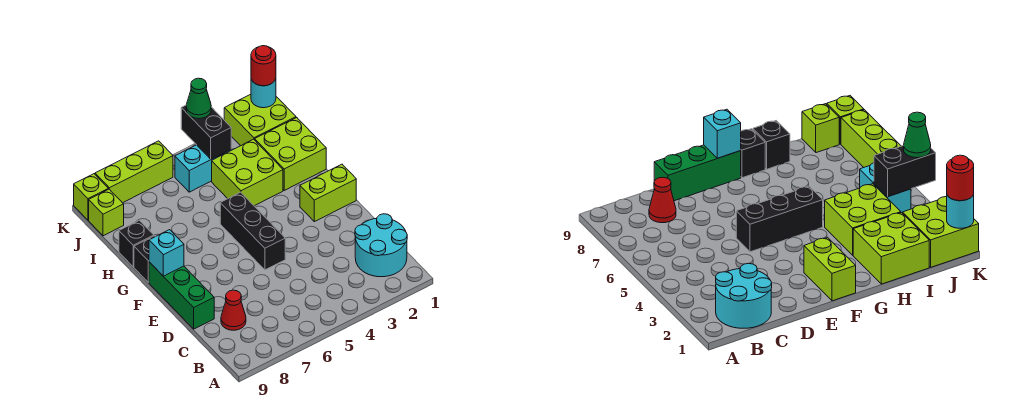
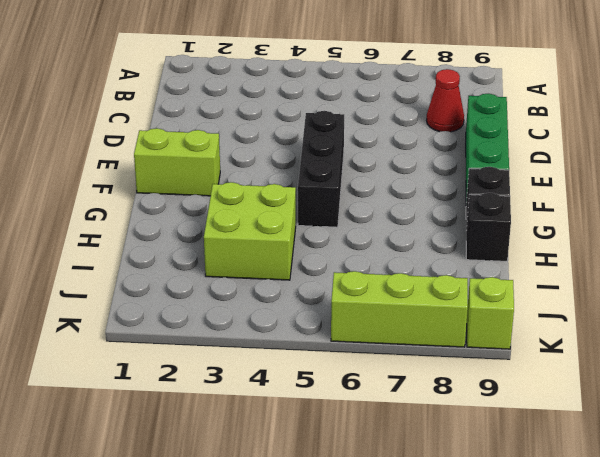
none -> cyan round brick B1:C2 level 1
none -> lime brick H1:I2 level 1
none -> lime brick J1:K2 level 1

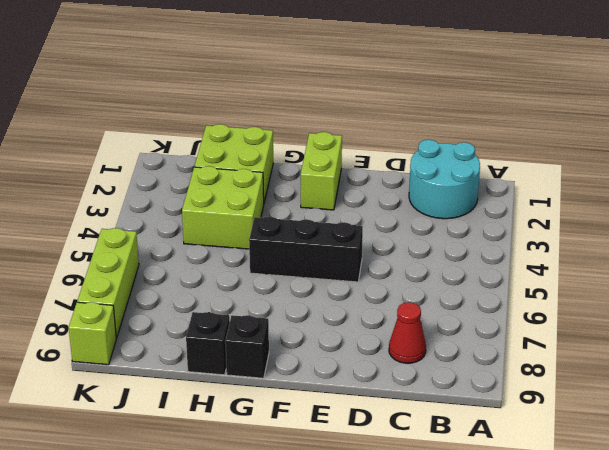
none -> green brick D9:F9 level 1
none -> lime brick J1:K2 level 1
none -> cyan brick J4:J5 level 1

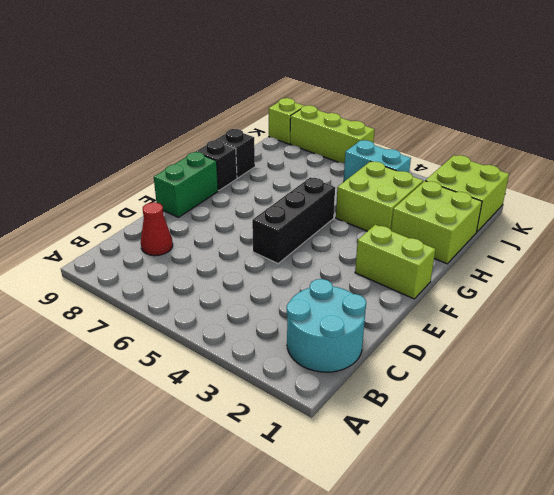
green brick E9:F9 level 1 -> green brick D9:F9 level 1
none -> lime brick J9 level 1
none -> cyan brick F9 level 2
none -> black brick J4:K4 level 2

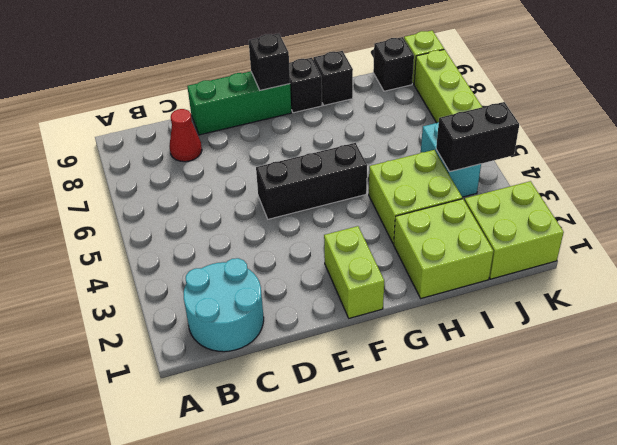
black brick F9 level 2 -> cyan brick F9 level 2
black brick J9 level 1 -> lime brick J9 level 1
none -> cyan round brick K1 level 2
none -> red round brick K1 level 3
none -> green cone K4 level 3

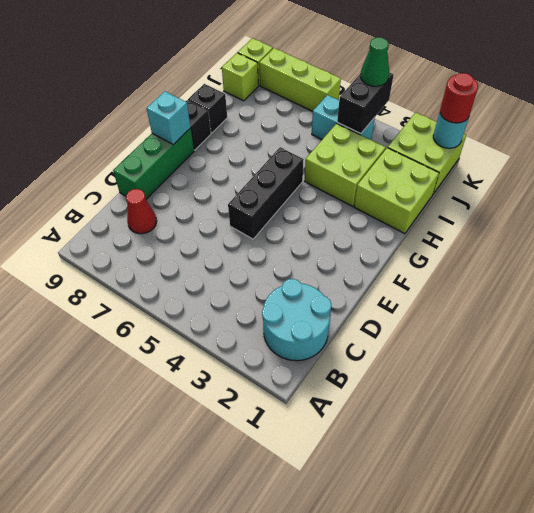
none -> lime brick F1:F2 level 1

